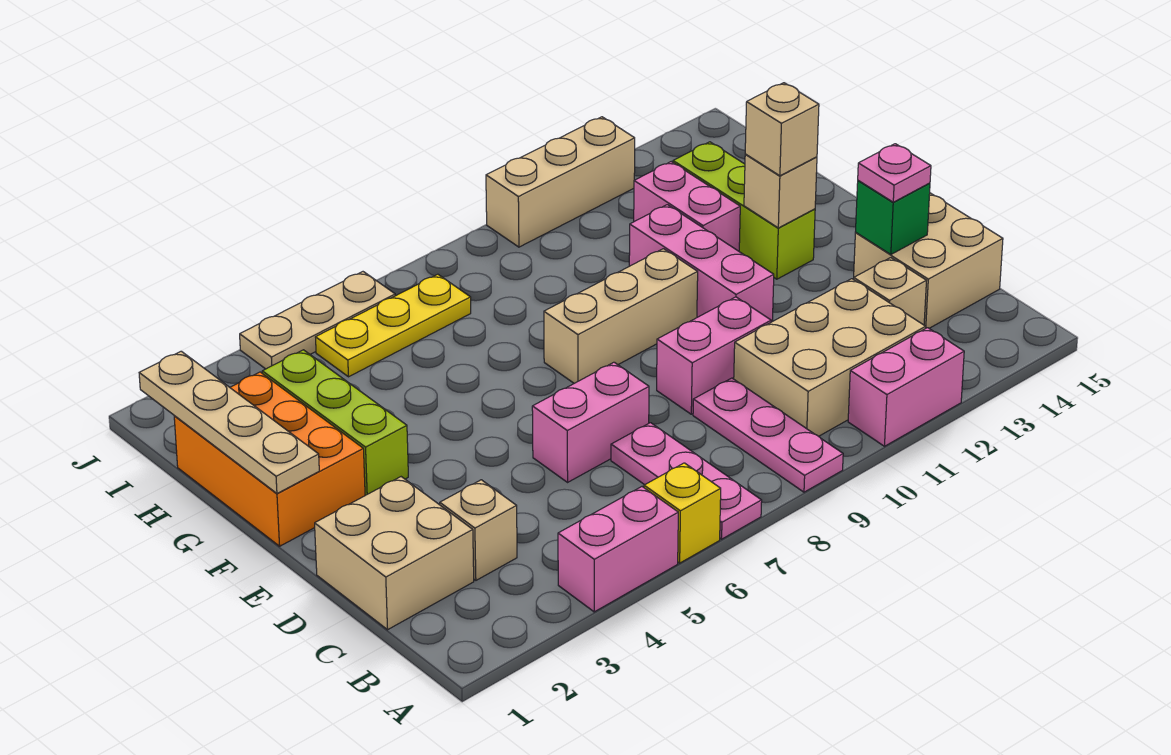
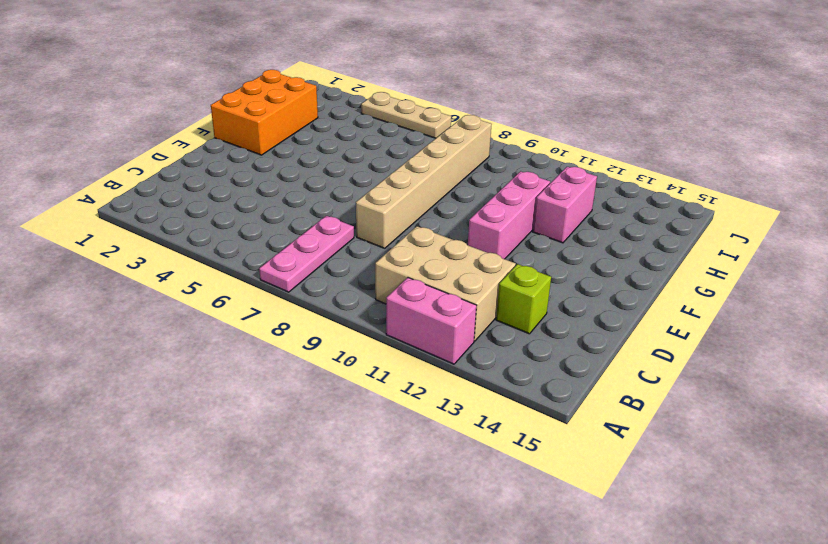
lime brick C13 level 1 -> tan brick C13 level 1
tan brick D8:I8 level 1 -> tan brick F8:F10 level 1
none -> pink brick A4:A5 level 1
none -> yellow brick A6 level 1
none -> pink plate A9:C9 level 1

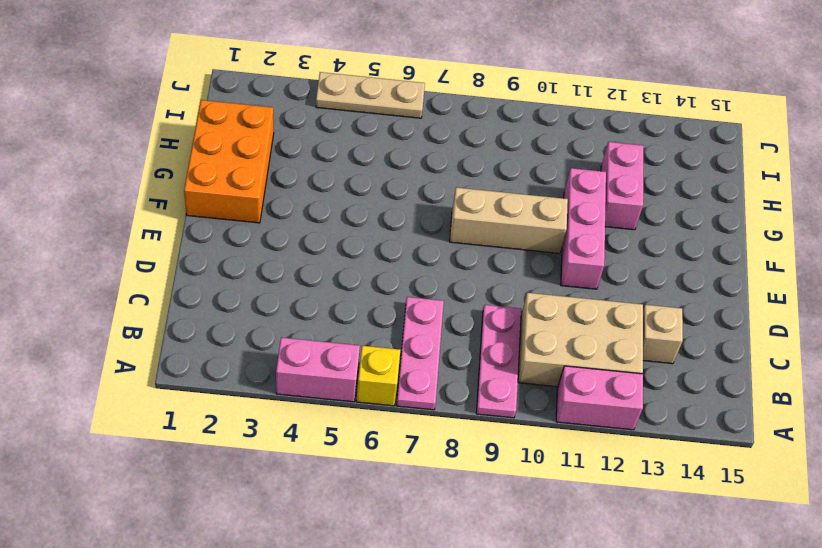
none -> tan brick C1:D2 level 1
none -> tan brick C3 level 1
none -> tan brick C14:D15 level 1

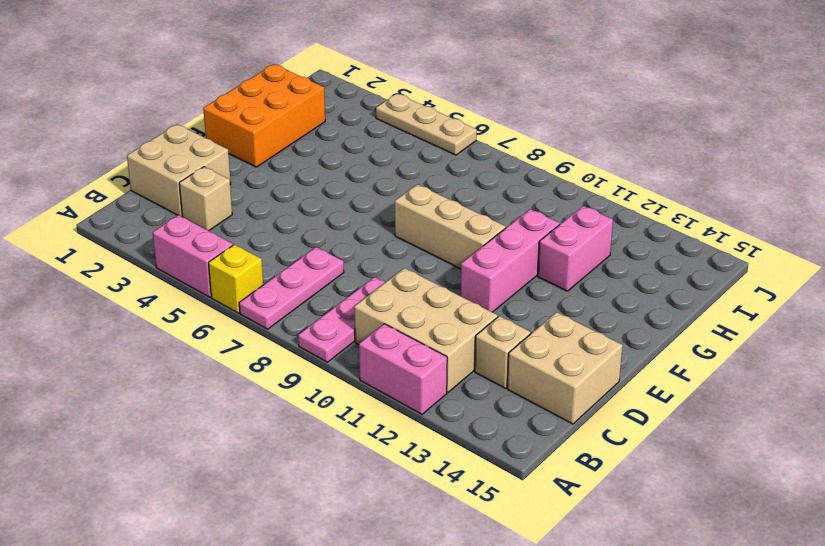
none -> pink brick D6:D7 level 1
none -> pink brick D9:D10 level 1
none -> lime brick F3:H3 level 1

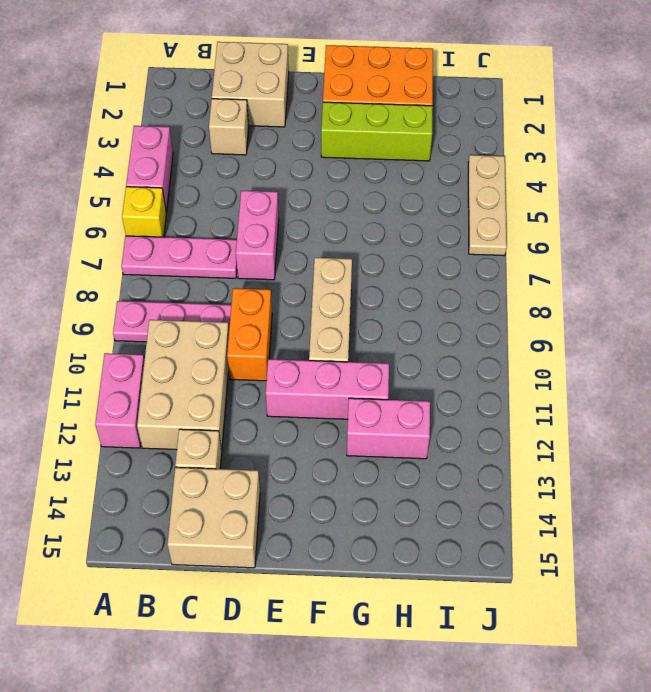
orange brick D9:D10 level 1 -> pink brick D9:D10 level 1
none -> lime brick F13:H13 level 1
none -> yellow plate I5:I7 level 1
none -> tan brick J10:J12 level 1

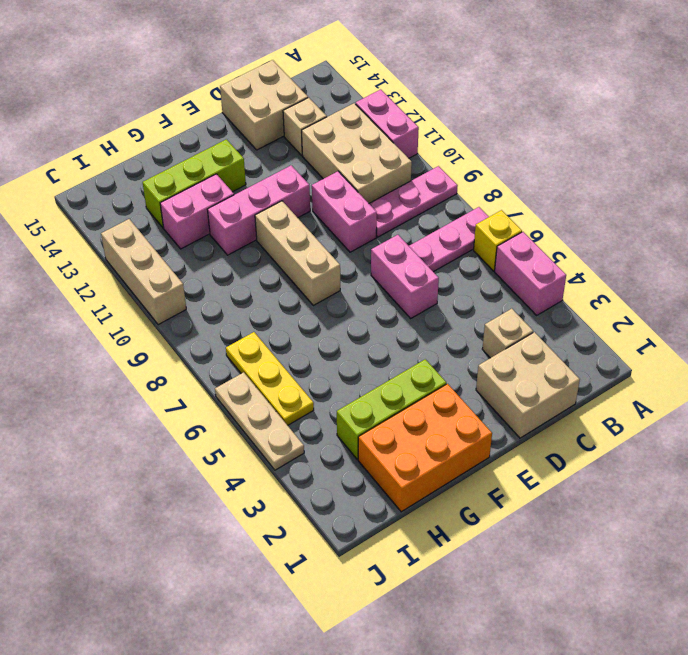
none -> green brick D14 level 2
none -> tan plate F1:I1 level 2
none -> tan brick F13 level 2

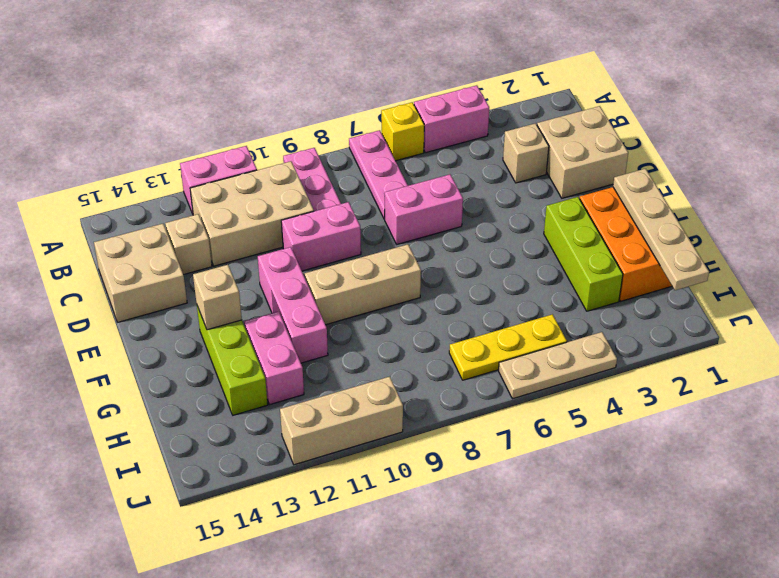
none -> green brick D14 level 2
none -> pink plate D14 level 3
none -> tan brick F13 level 3

